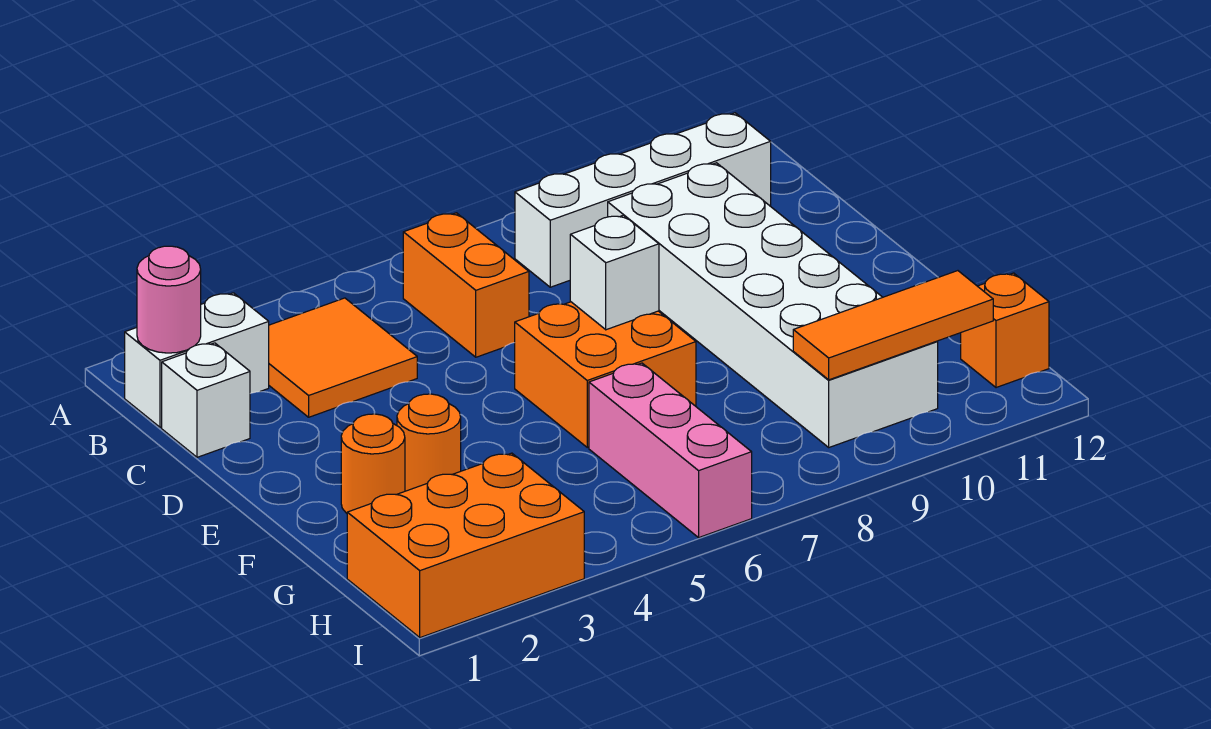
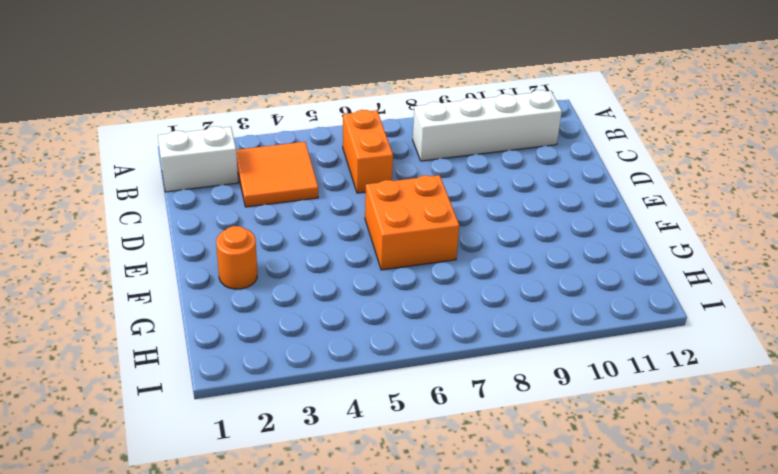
none -> white brick C1 level 1
none -> white brick C9:H10 level 1
none -> orange round brick F3 level 1

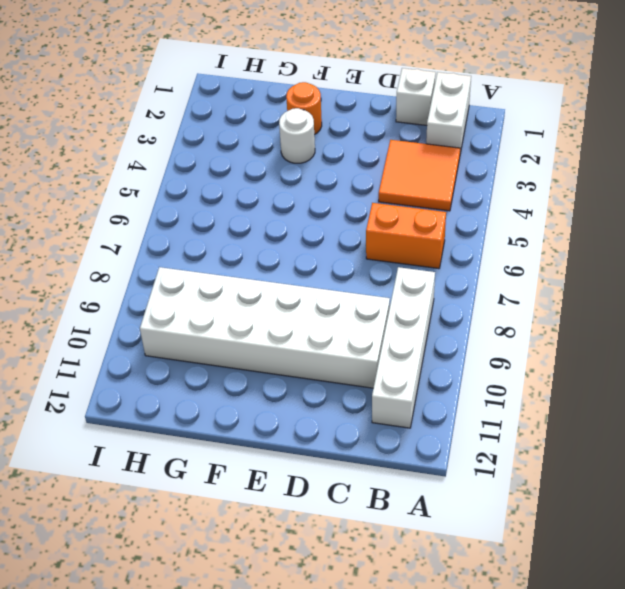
white round brick F3 level 1 -> orange round brick F3 level 1
none -> orange brick E6:F7 level 1
none -> pink brick G6:I6 level 1
none -> orange brick H1:I3 level 1

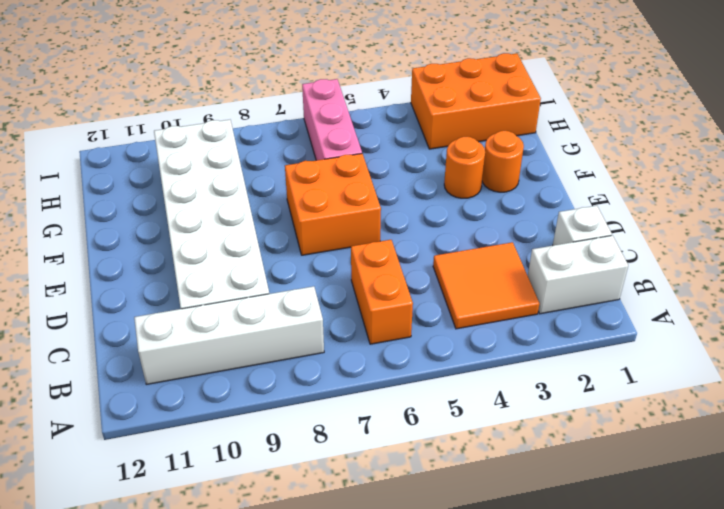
none -> orange brick H12 level 1
none -> pink round brick B1 level 2
none -> white brick E7 level 2

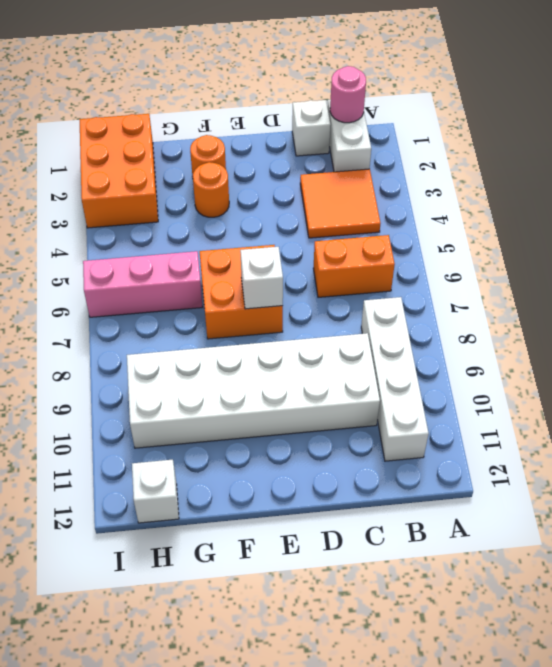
white brick H12 level 1 -> orange brick H12 level 1
none -> orange tile H9:H11 level 2

